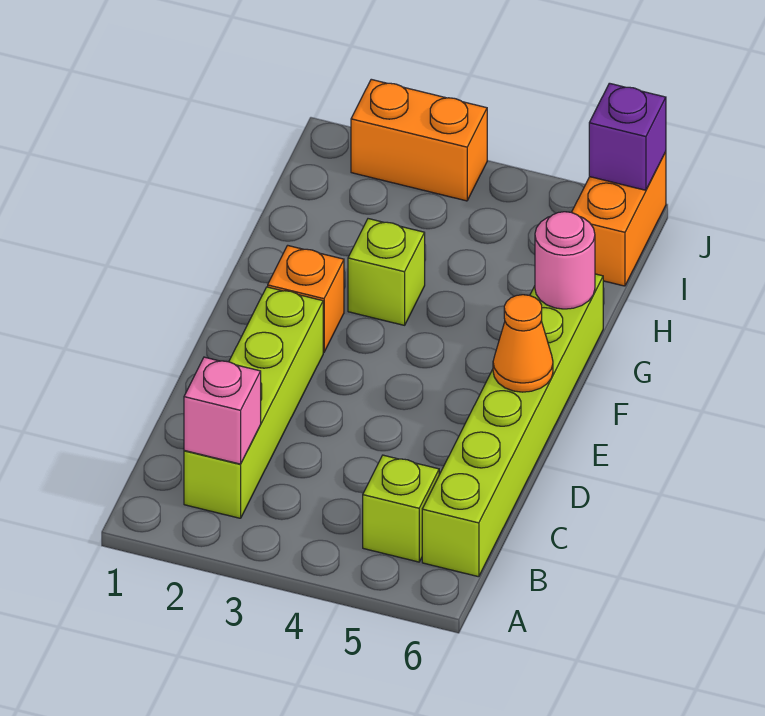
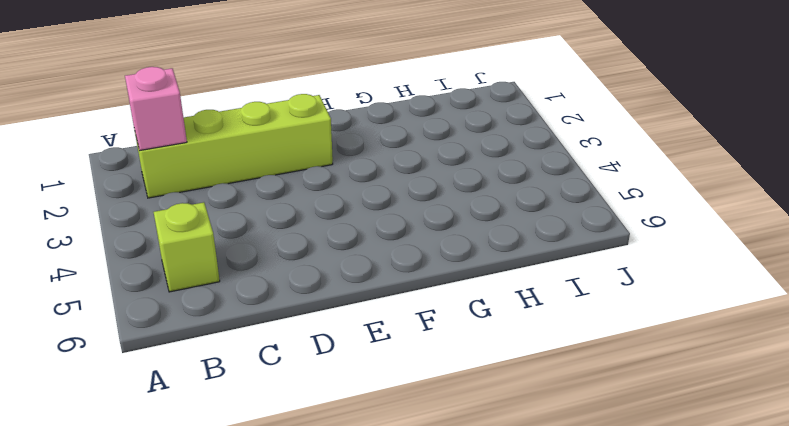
none -> lime brick B6:G6 level 1
none -> orange brick F2 level 1

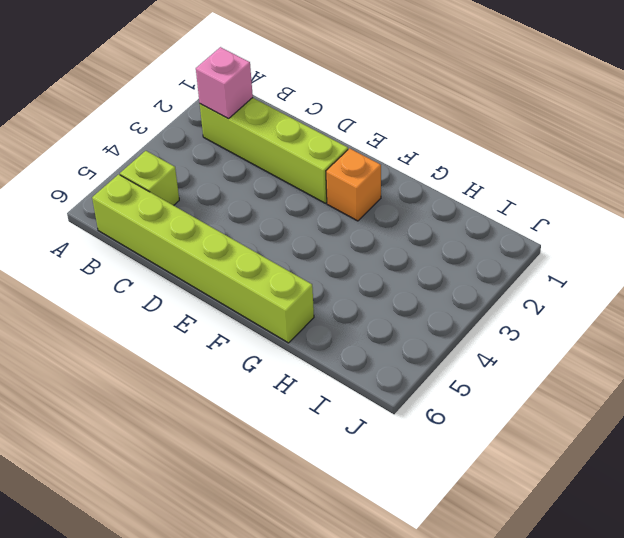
none -> lime brick G3 level 1
none -> orange brick I6:J6 level 1

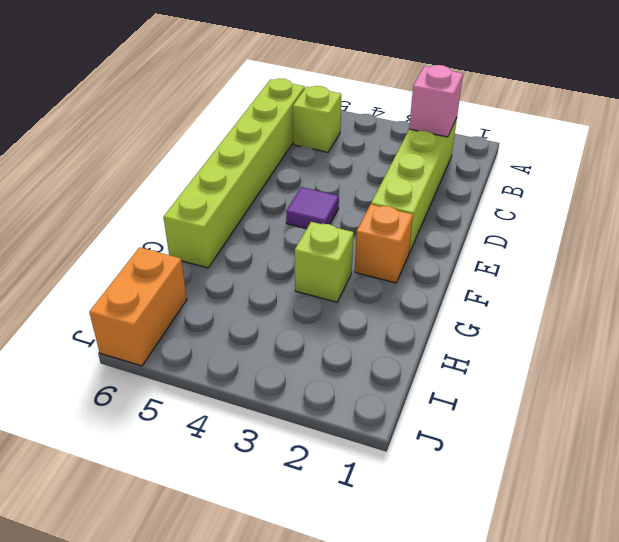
purple tile E4 level 1 -> none
none -> orange brick J2:J3 level 1
none -> orange cone E6 level 2

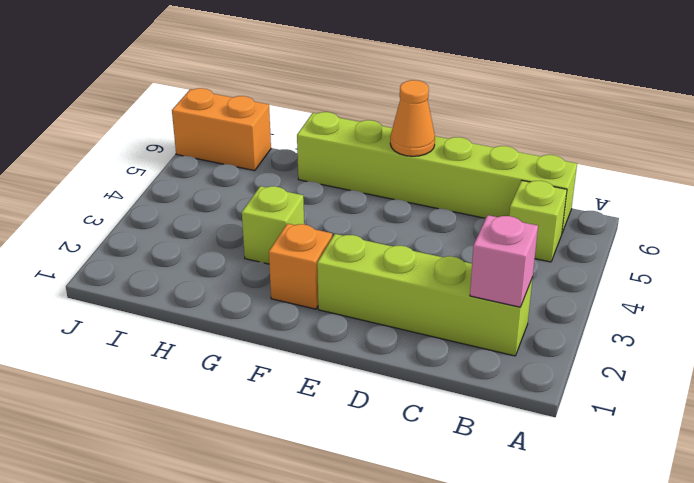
none -> orange brick J2:J3 level 1
none -> pink round brick G6 level 2

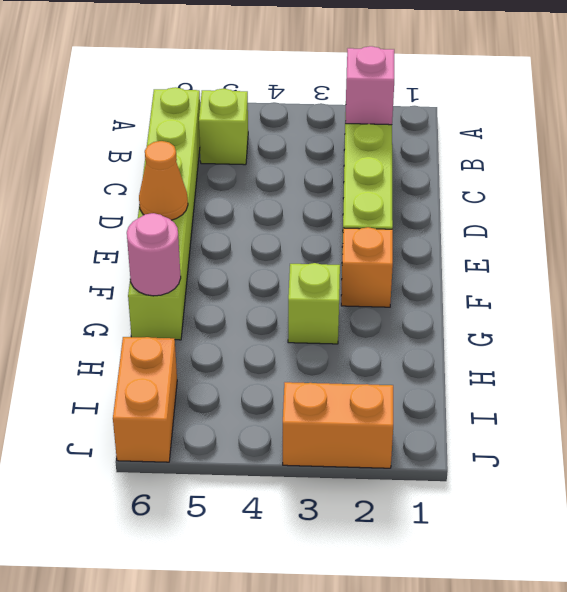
none -> purple brick J6 level 2

